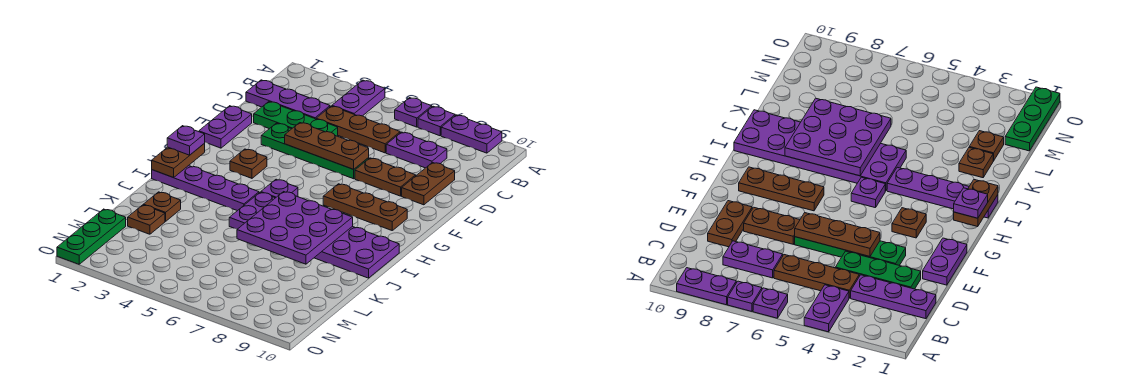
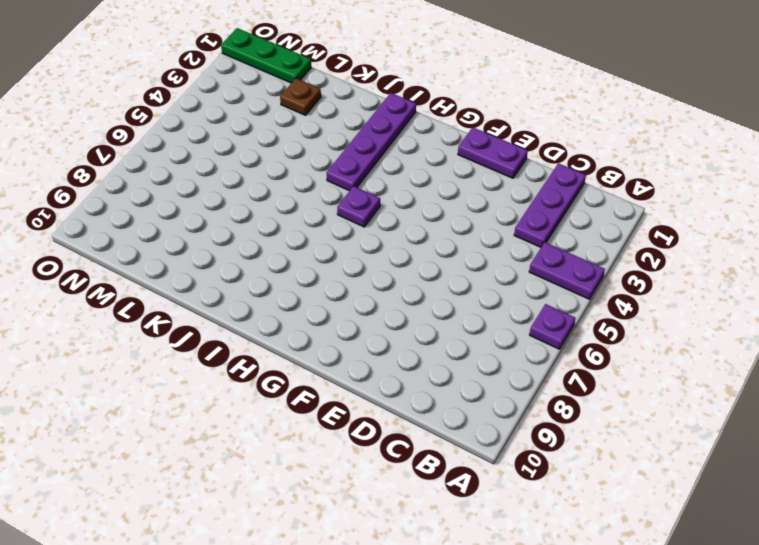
none -> purple plate A7 level 1
none -> purple plate A8:A9 level 1
none -> brown plate C4:C6 level 1

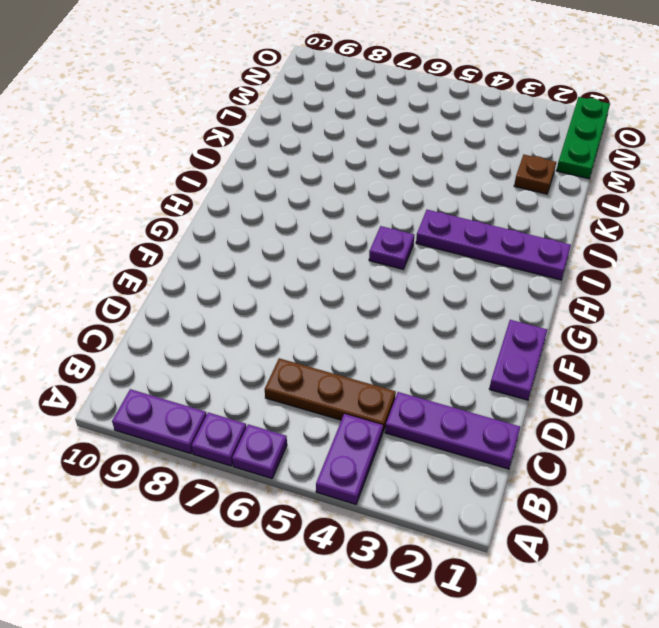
none -> purple plate C7:C8 level 1
none -> green plate D2:D4 level 1
none -> brown plate D9:E9 level 1

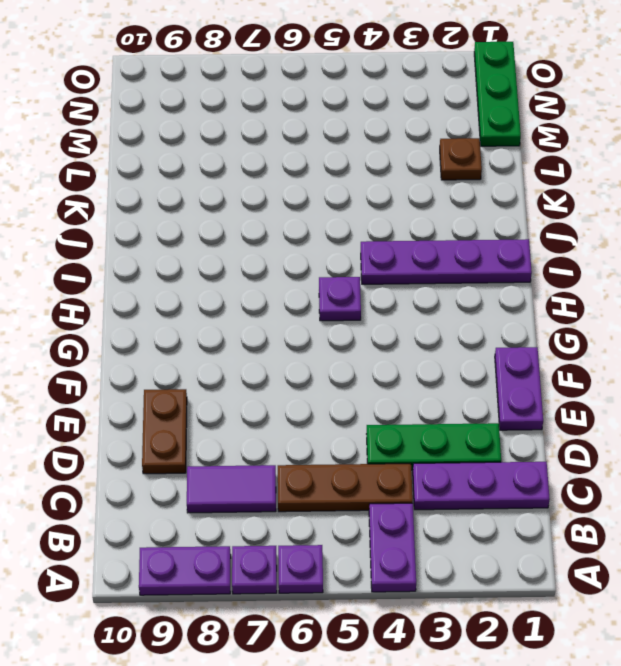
purple tile C7:C8 level 1 -> purple plate C7:C8 level 1
none -> green plate E3:E6 level 1
none -> brown plate E7:E8 level 1
none -> brown plate G3 level 1

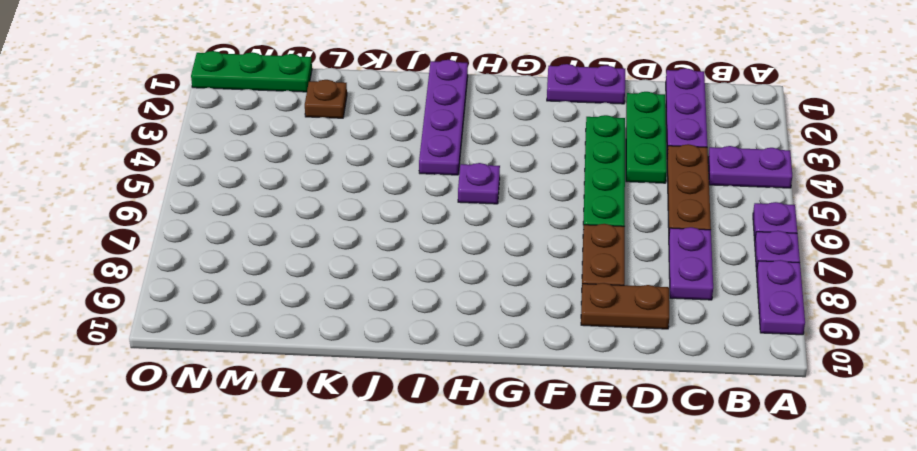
none -> brown plate G3 level 1
none -> brown plate G7:G9 level 1
none -> purple plate I5:J10 level 1

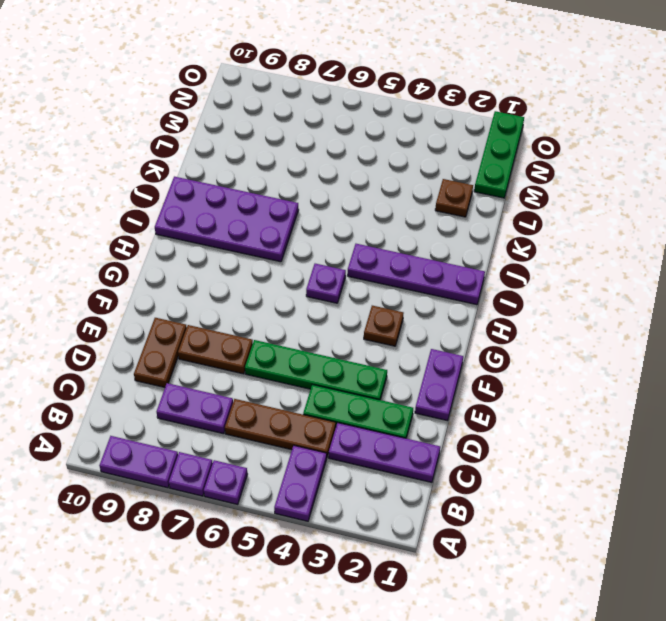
purple plate I7:J10 level 1 -> purple plate I5:J10 level 1
none -> brown plate G7:G9 level 1
none -> brown plate K2 level 1
none -> brown plate E4:E6 level 2

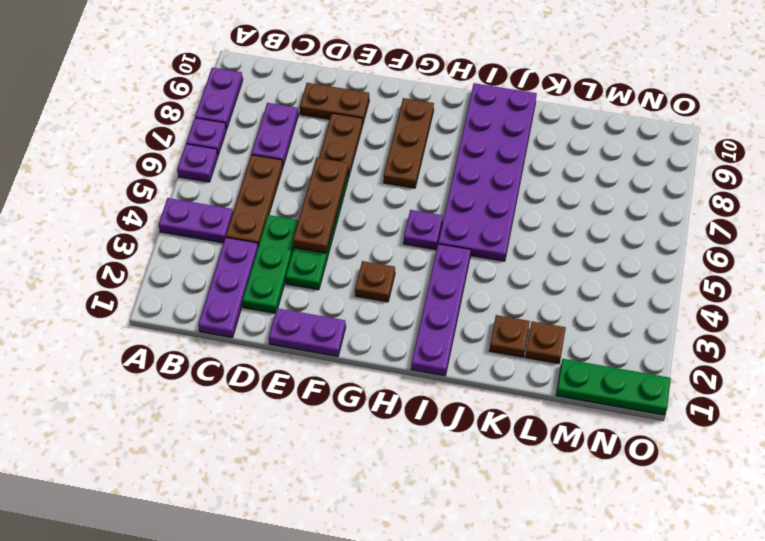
none -> brown plate H1:I1 level 2
none -> purple plate I6:K8 level 2
none -> purple plate H1 level 3

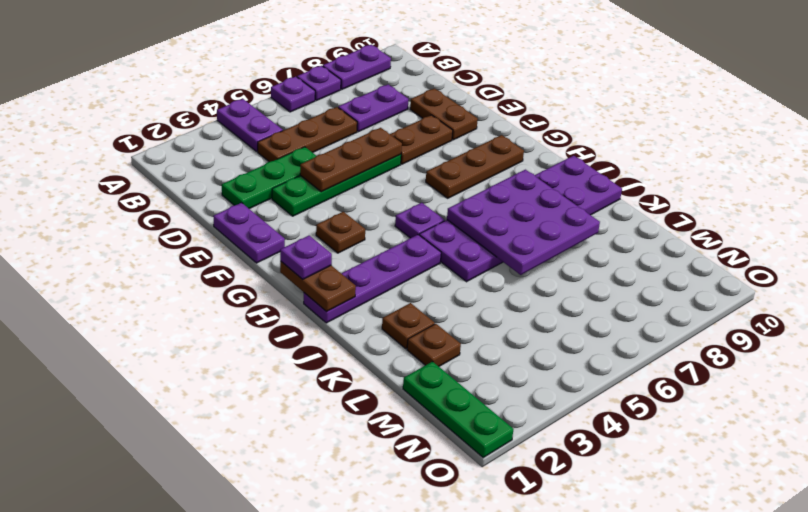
none -> purple plate C1:C3 level 1

